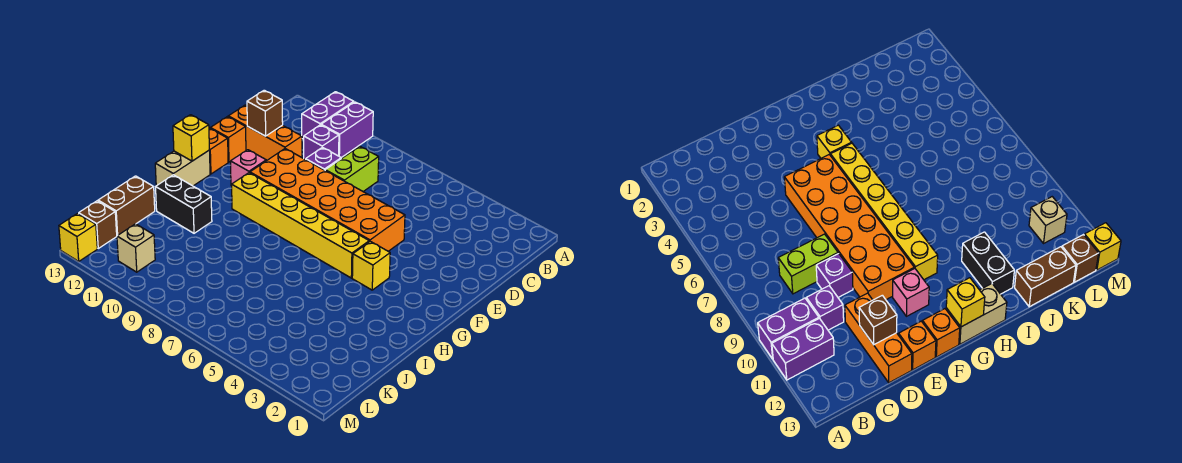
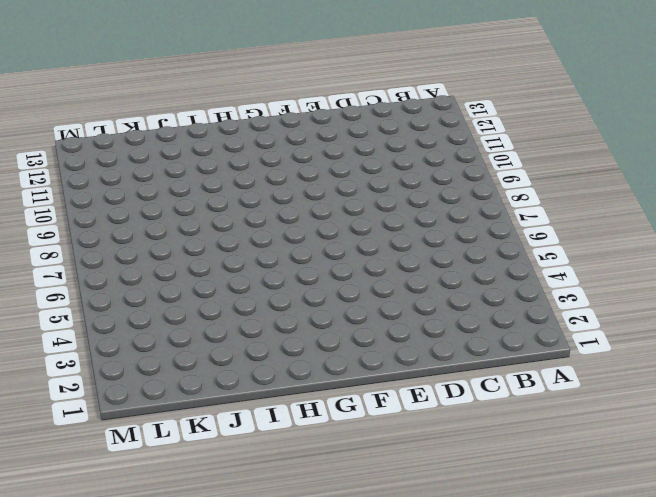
none -> purple brick A10:B10 level 1
none -> purple brick A11:B11 level 1
none -> lime brick C8:D8 level 1

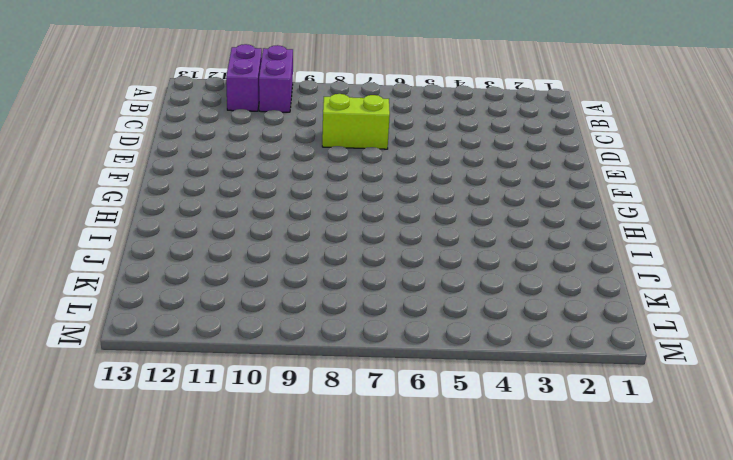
lime brick D7:D8 level 1 -> lime brick C8:D8 level 1
none -> purple brick C10 level 1
none -> purple brick D9 level 1
none -> orange brick D11:D13 level 1

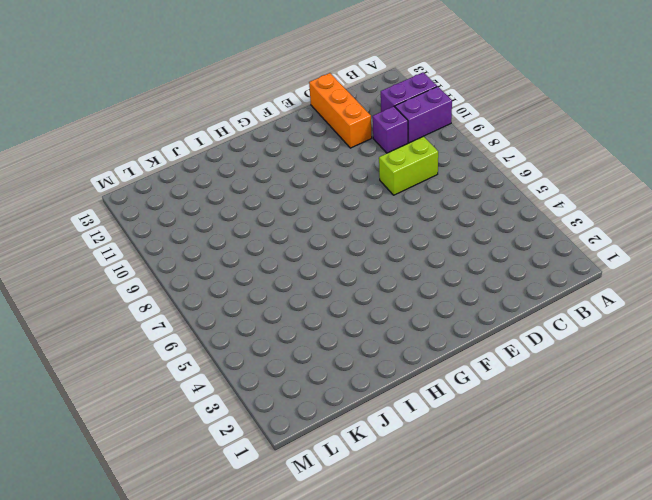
none -> purple brick D9 level 1
none -> orange brick E5:F10 level 1
none -> orange brick E13 level 1

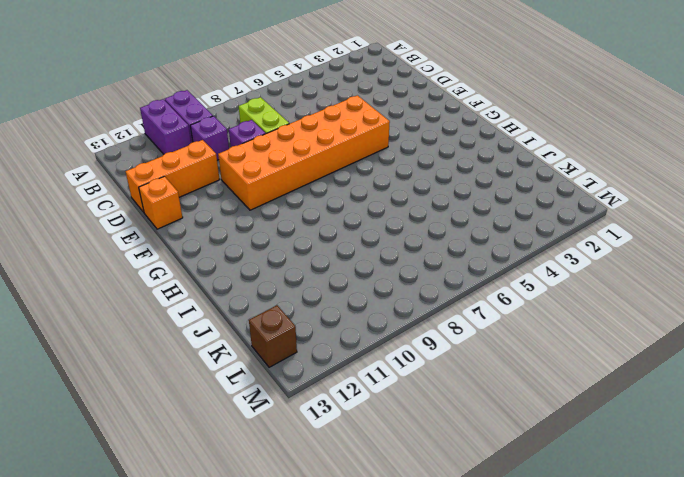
none -> pink brick F11 level 1
none -> orange brick F13 level 1
none -> yellow brick G4 level 1

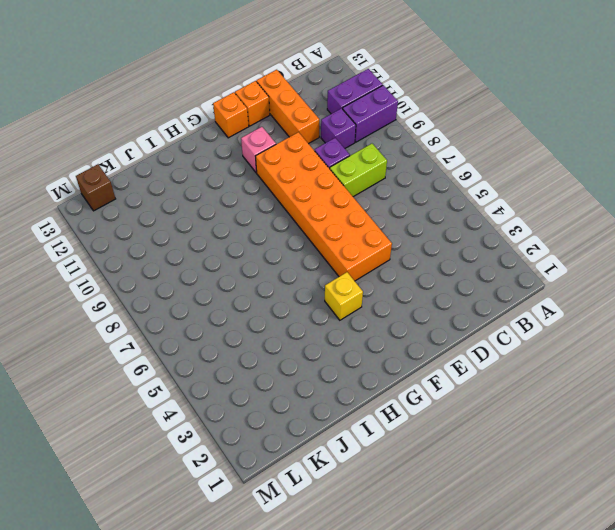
none -> yellow brick G5:G10 level 1
none -> tan brick G13:H13 level 1
none -> black brick I11:I12 level 1

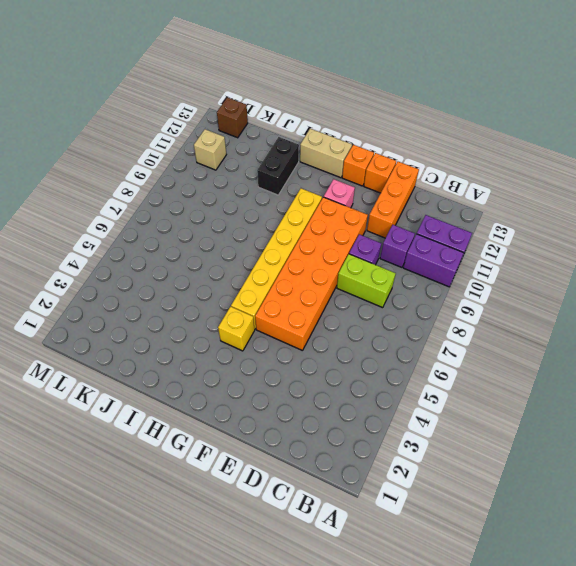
none -> brown brick J13:K13 level 1
none -> yellow brick M13 level 1
none -> brown brick D12 level 2

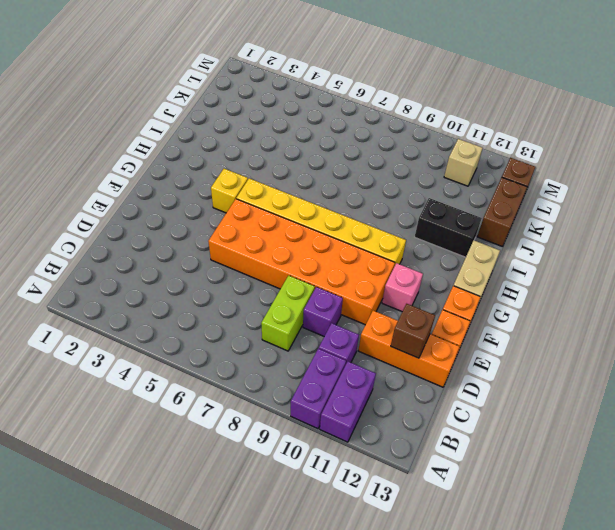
none -> yellow brick M13 level 1
none -> yellow brick G13 level 2

